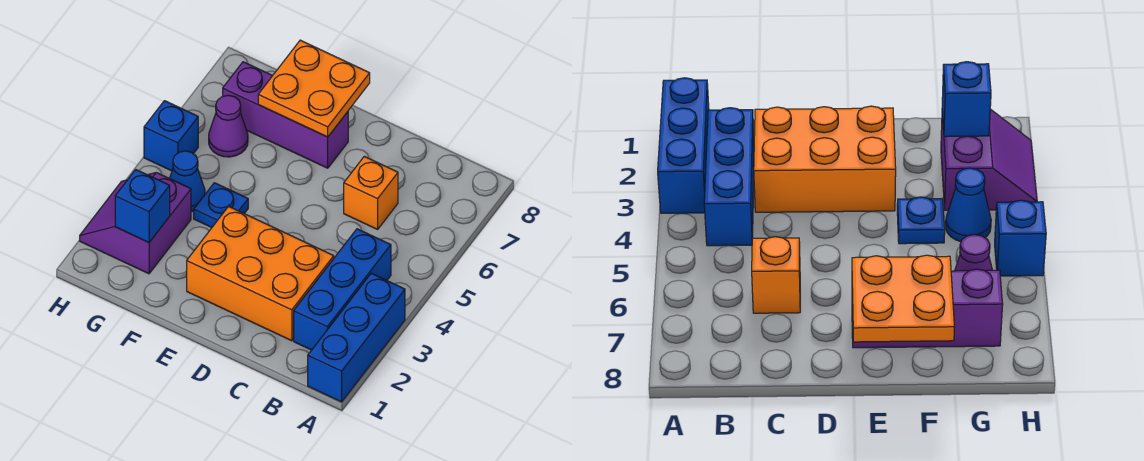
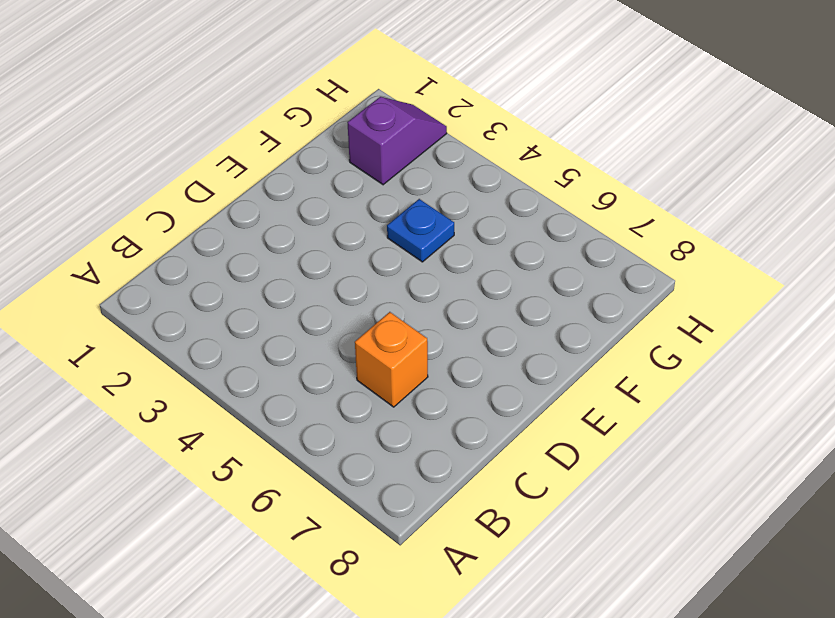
purple slope G2:H2 level 1 top G -> purple slope G2:H3 level 1 top G
none -> blue brick A1:A3 level 1
none -> blue brick B2:B4 level 1
none -> orange brick C2:E3 level 1

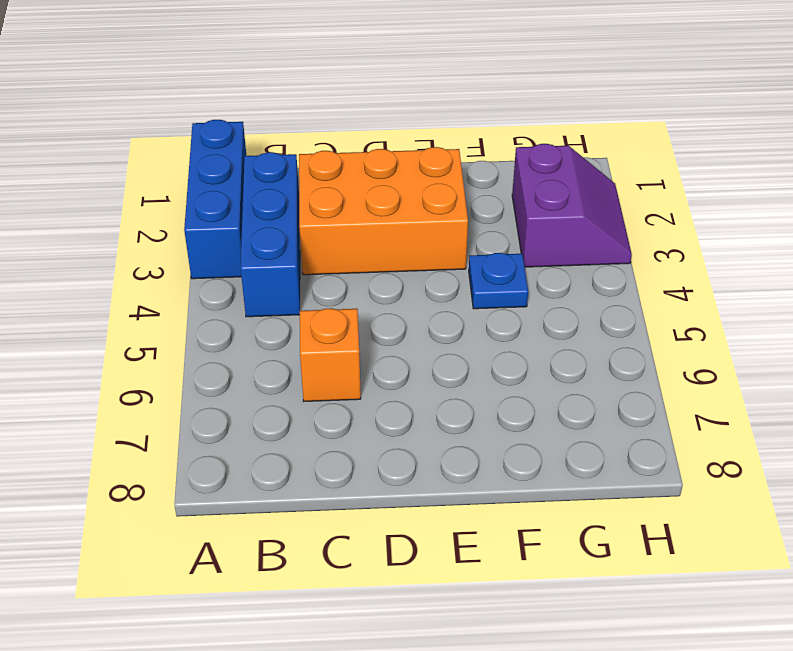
none -> purple brick E7:G7 level 1
none -> blue cone G4 level 1
none -> purple cone G6 level 1

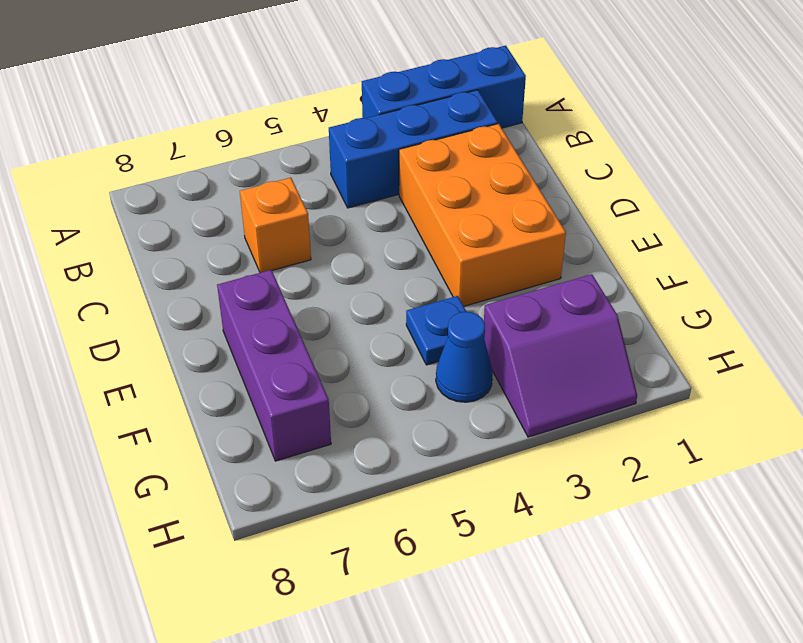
none -> purple cone G6 level 1
none -> blue brick H5 level 1
none -> orange plate E7:F8 level 2

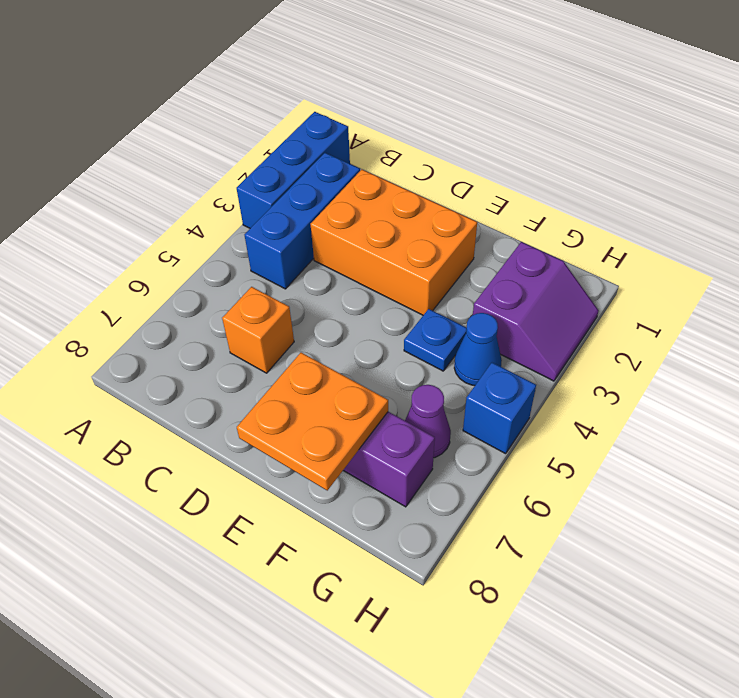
none -> blue brick G2 level 2

